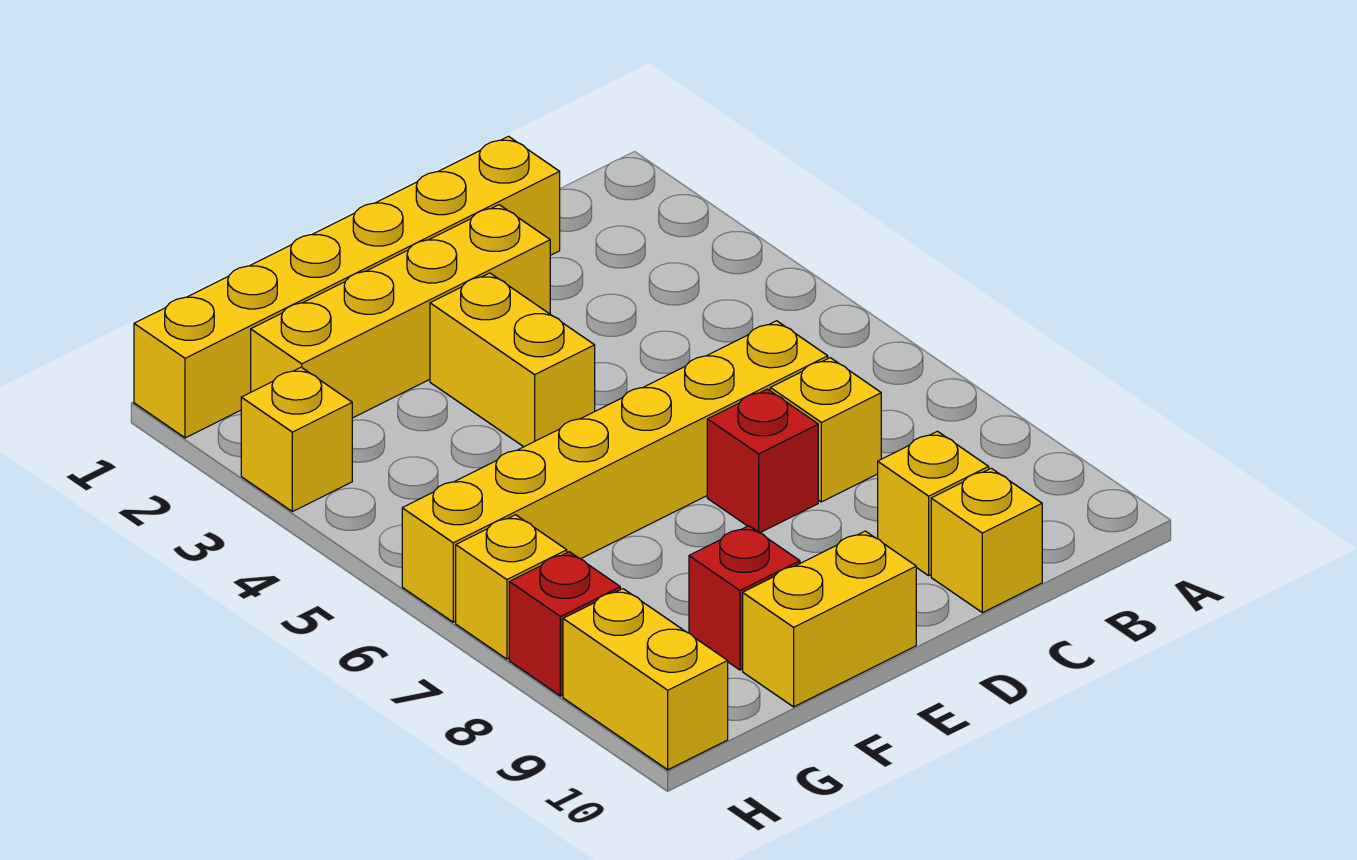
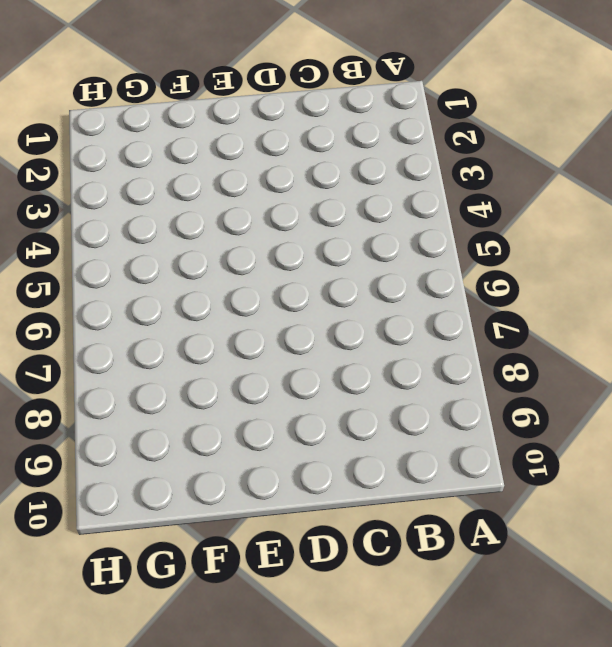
none -> yellow brick C1:H1 level 1
none -> yellow brick C6:H6 level 1
none -> yellow brick C7 level 1

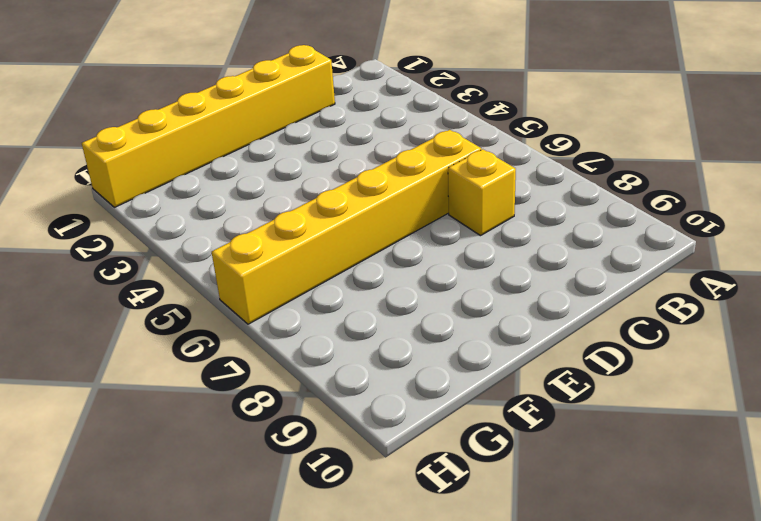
none -> yellow brick C9 level 1
none -> yellow brick C10 level 1
none -> yellow brick D2:G2 level 1

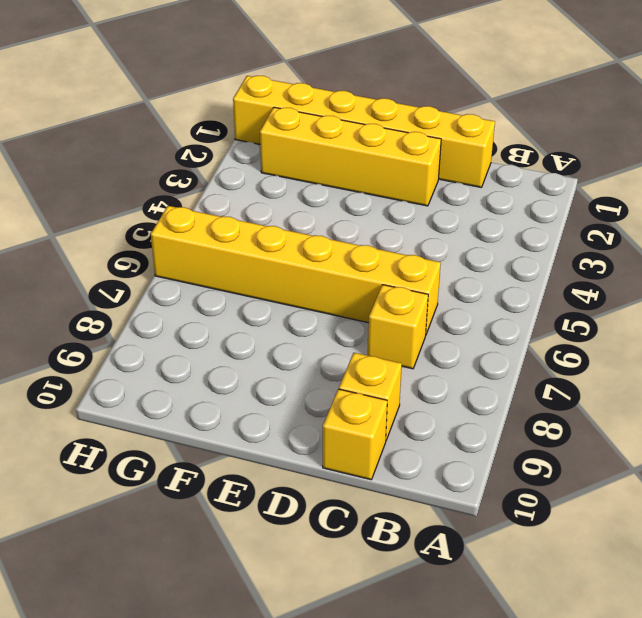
none -> red brick D7 level 1
none -> yellow brick E3:E4 level 1
none -> yellow brick E10:F10 level 1

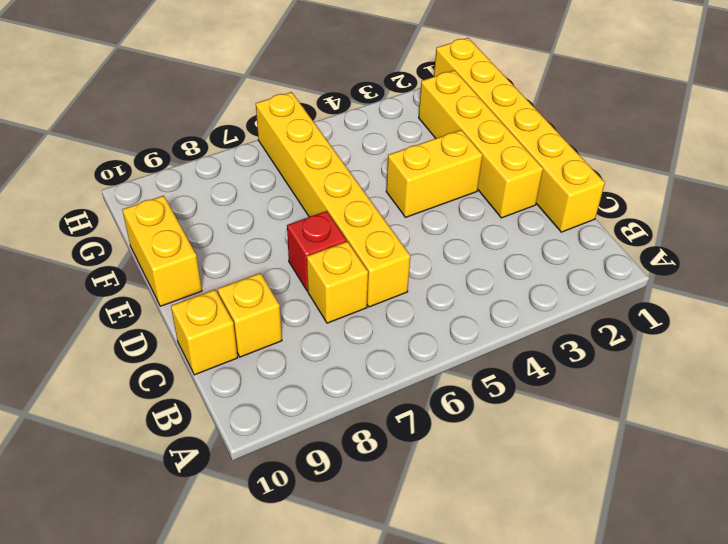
none -> red brick F9 level 1
none -> yellow brick H3 level 1
none -> yellow brick H7 level 1

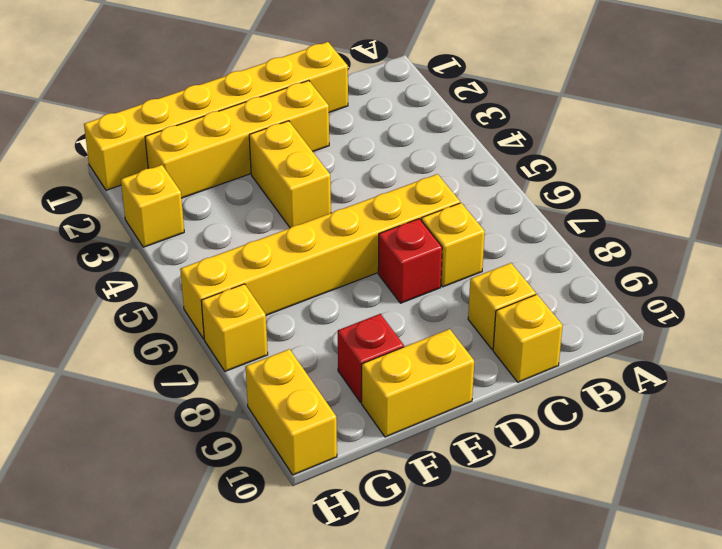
none -> red brick H8 level 1

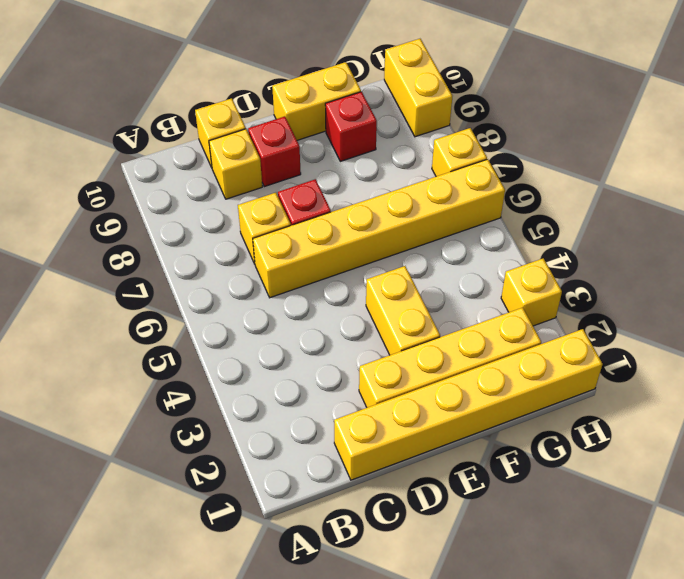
red brick D9 level 1 -> red brick H8 level 1

